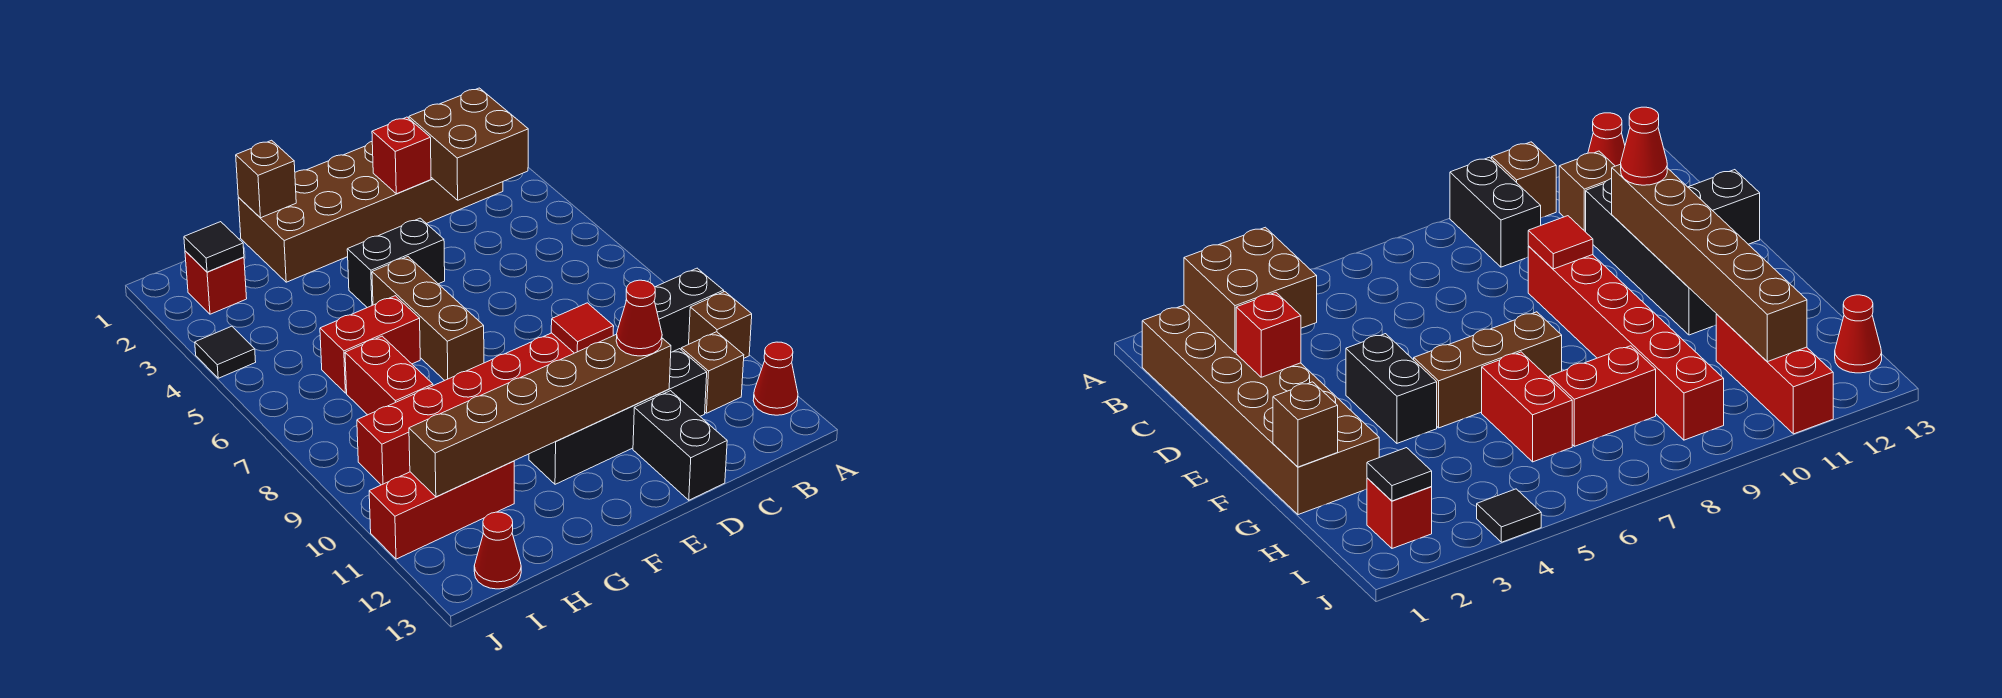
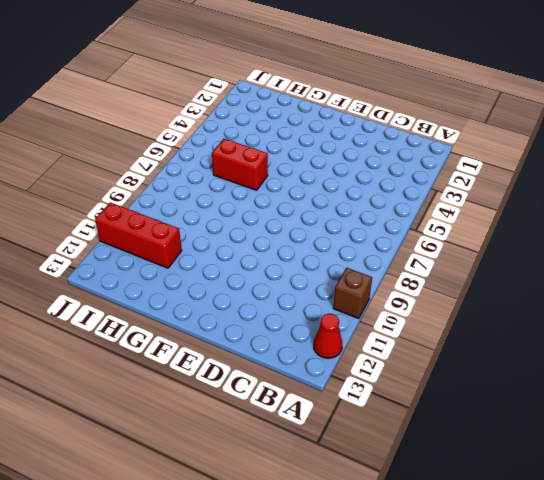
none -> black brick A9:B9 level 1
none -> brown brick B1:G2 level 1
none -> brown brick B11 level 1

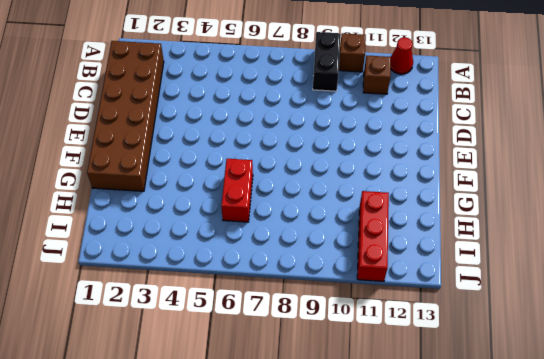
none -> black brick C11:F11 level 1
none -> red brick D9:I9 level 1
none -> black brick D12:D13 level 1

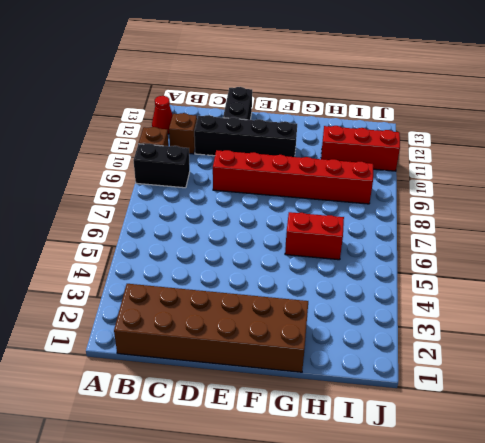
none -> black brick E4:F4 level 1
none -> brown brick F5:F7 level 1
none -> red brick H7:H8 level 1

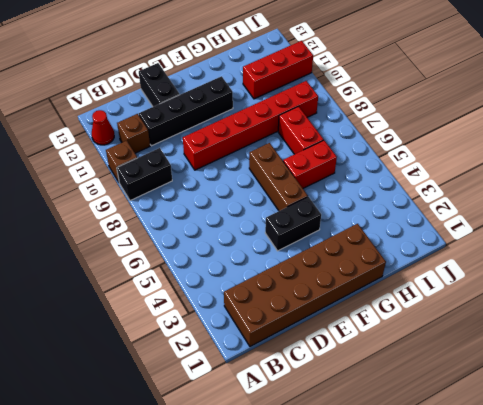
none -> red brick I2 level 1
none -> red cone I13 level 1
none -> black tile J4 level 1

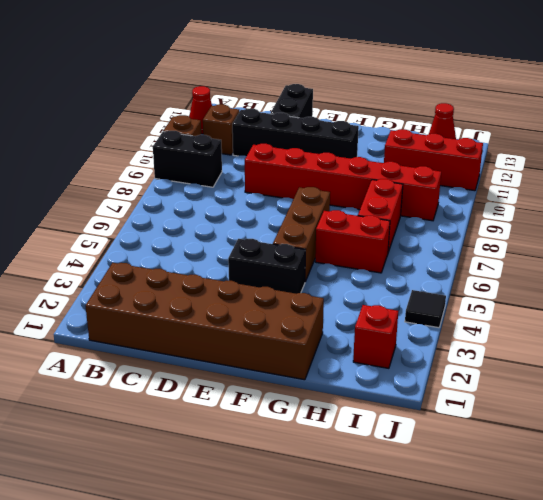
none -> brown brick B2:C3 level 2
none -> red brick D2 level 2
none -> red tile D9 level 2

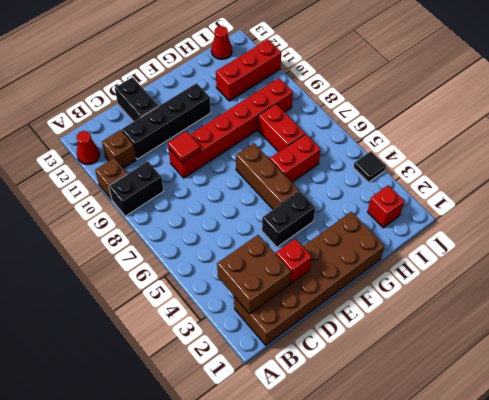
none -> brown brick D11:I11 level 2
none -> brown brick G1 level 2
none -> black tile I2 level 2

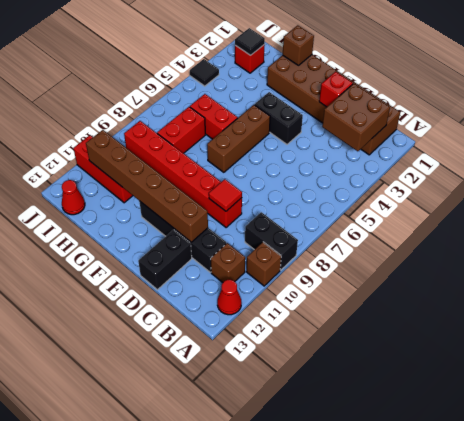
none -> red cone D11 level 3

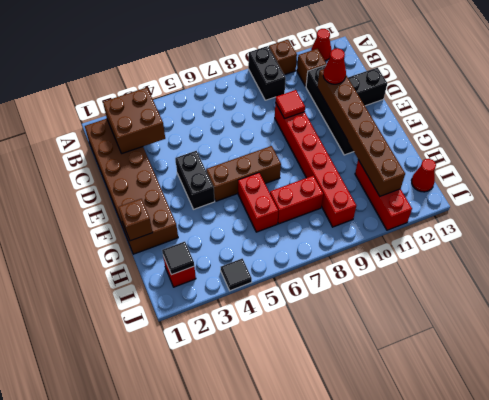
none -> red brick D2 level 2

